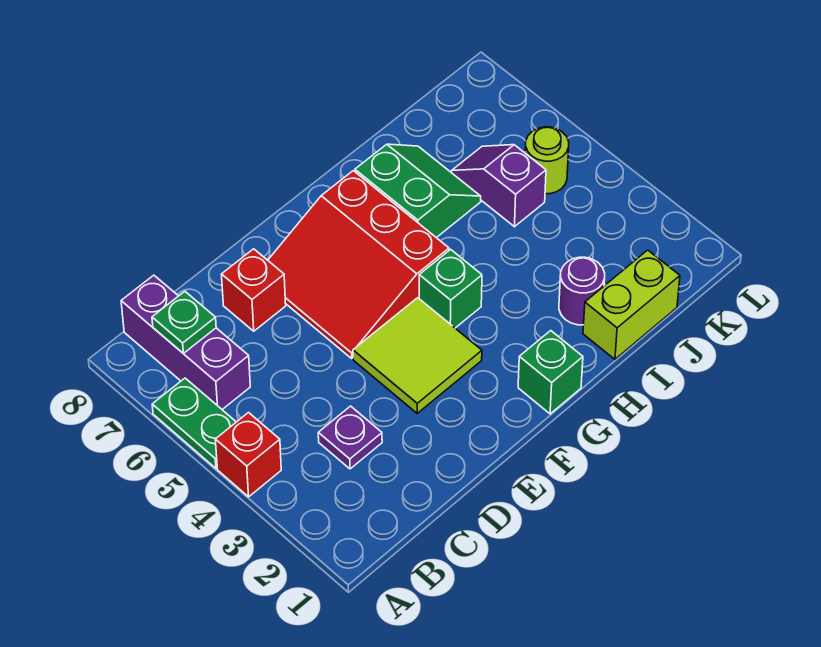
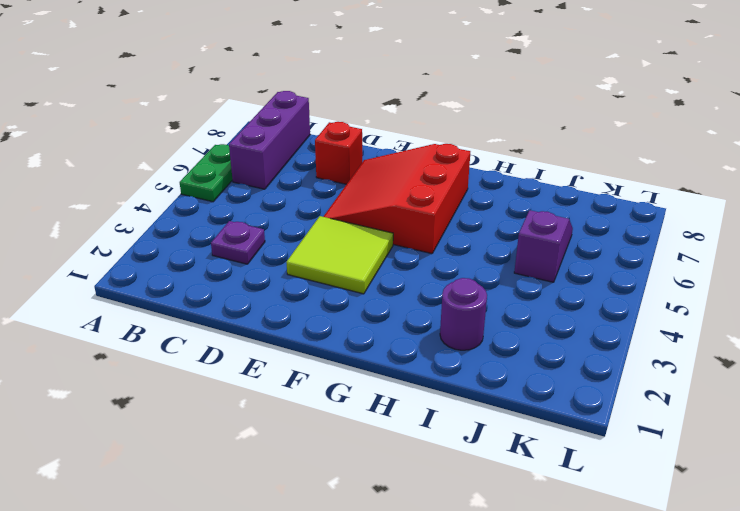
none -> red brick A4 level 1
none -> green brick G1 level 1
none -> green brick G4 level 1

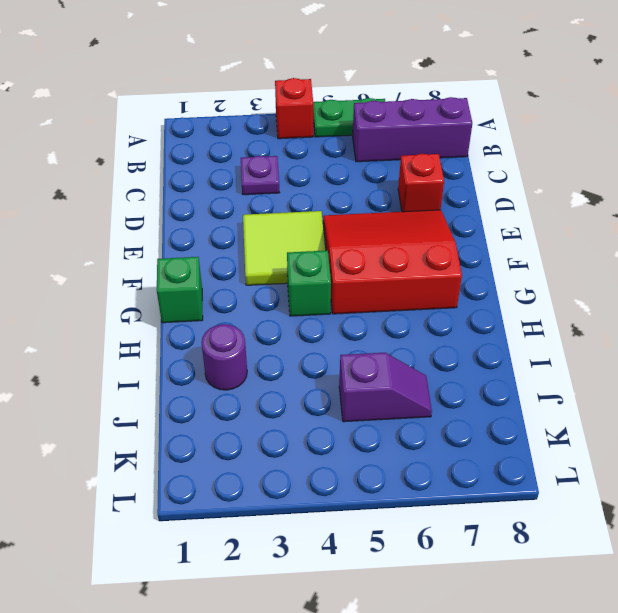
none -> green slope H6:I7 level 1 top H
none -> lime brick I1:J1 level 1
none -> lime round brick K5 level 1

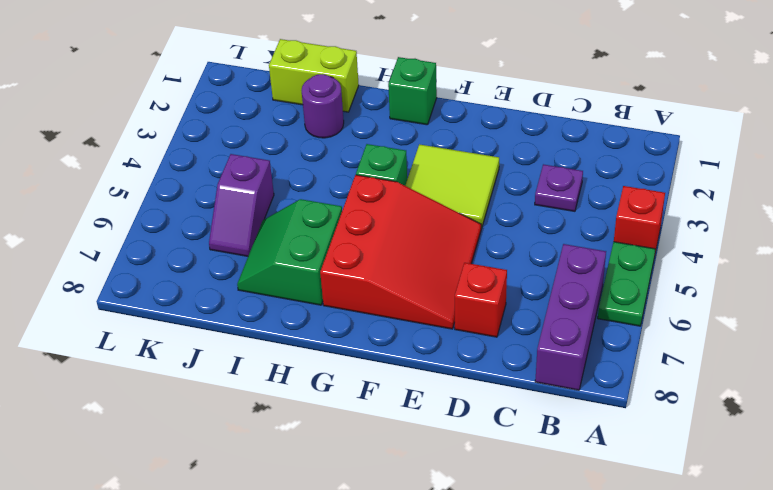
none -> lime round brick K5 level 1
none -> green plate B7 level 2

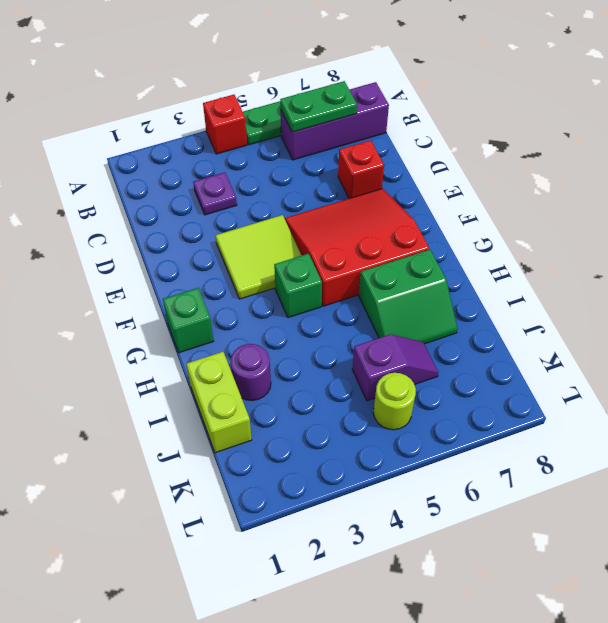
green plate B6:B7 level 2 -> green plate B7 level 2

